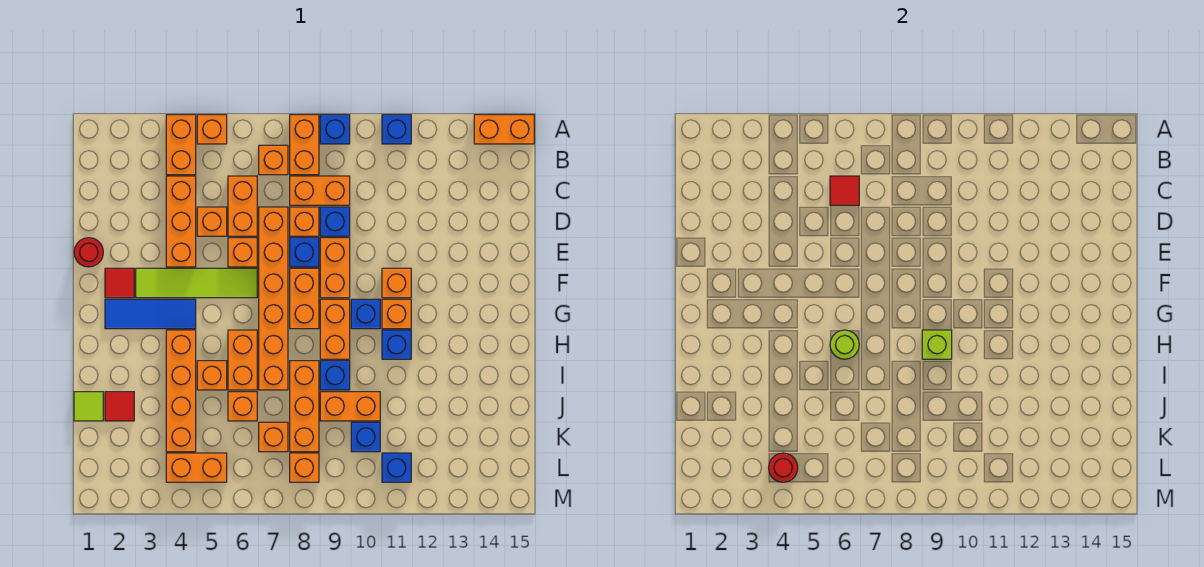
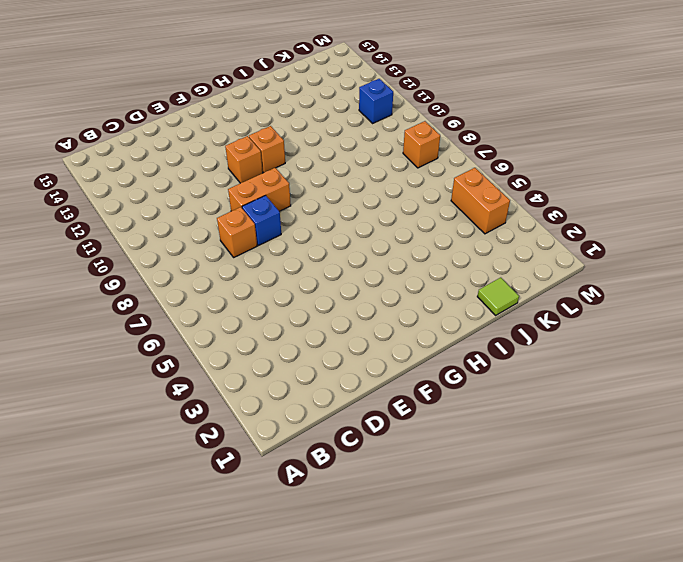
none -> orange brick A4:B4 level 1
none -> orange brick A5 level 1
none -> orange brick A8:B8 level 1
none -> blue brick A9 level 1

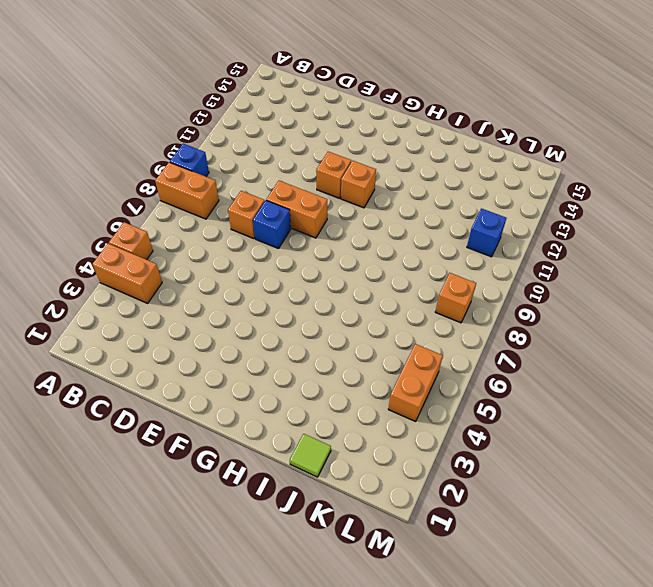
none -> blue brick A11 level 1
none -> orange brick A14:A15 level 1
none -> orange brick B7 level 1
none -> orange brick C4:E4 level 1

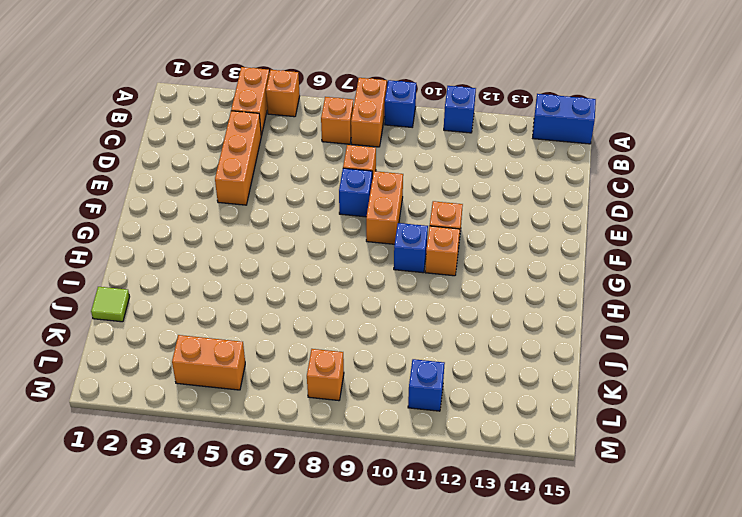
blue brick A14:A15 level 1 -> orange brick A14:A15 level 1
none -> orange brick C6:D6 level 1
none -> orange brick C8:C9 level 1
none -> orange brick D5 level 1
none -> orange brick D7:I7 level 1

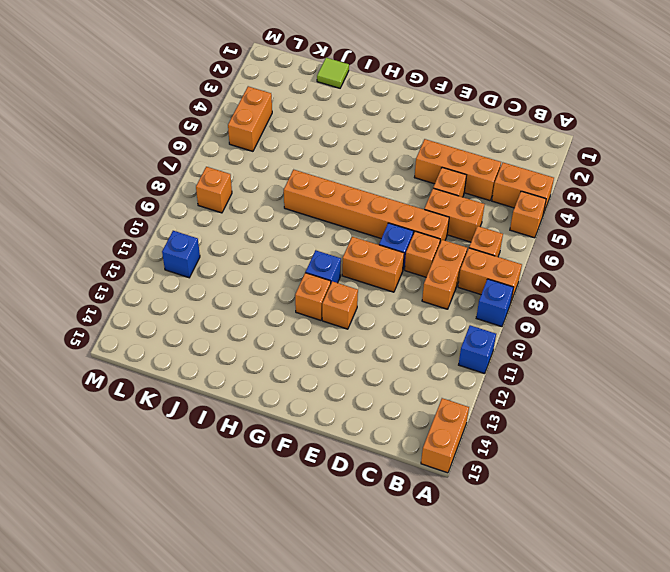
none -> blue brick D9 level 1
none -> red round brick E1 level 1
none -> orange brick E6 level 1
none -> red tile F2 level 1

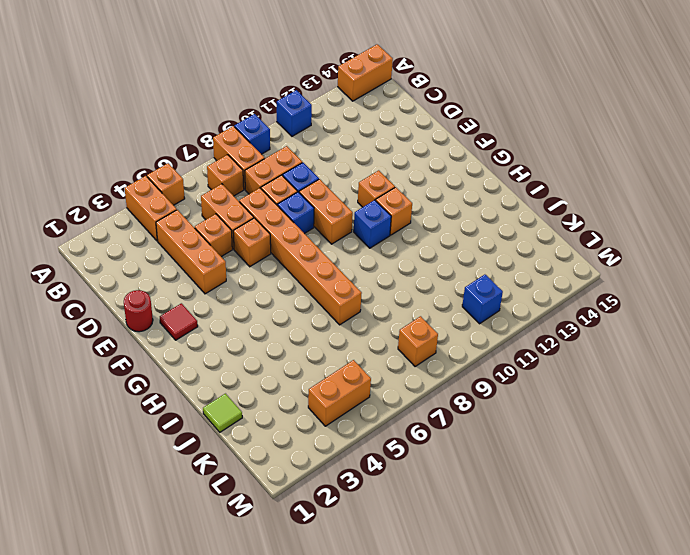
none -> lime tile F3:F6 level 1
none -> orange brick F8:G8 level 1
none -> blue tile G2:G4 level 1
none -> orange brick G9:H9 level 1

